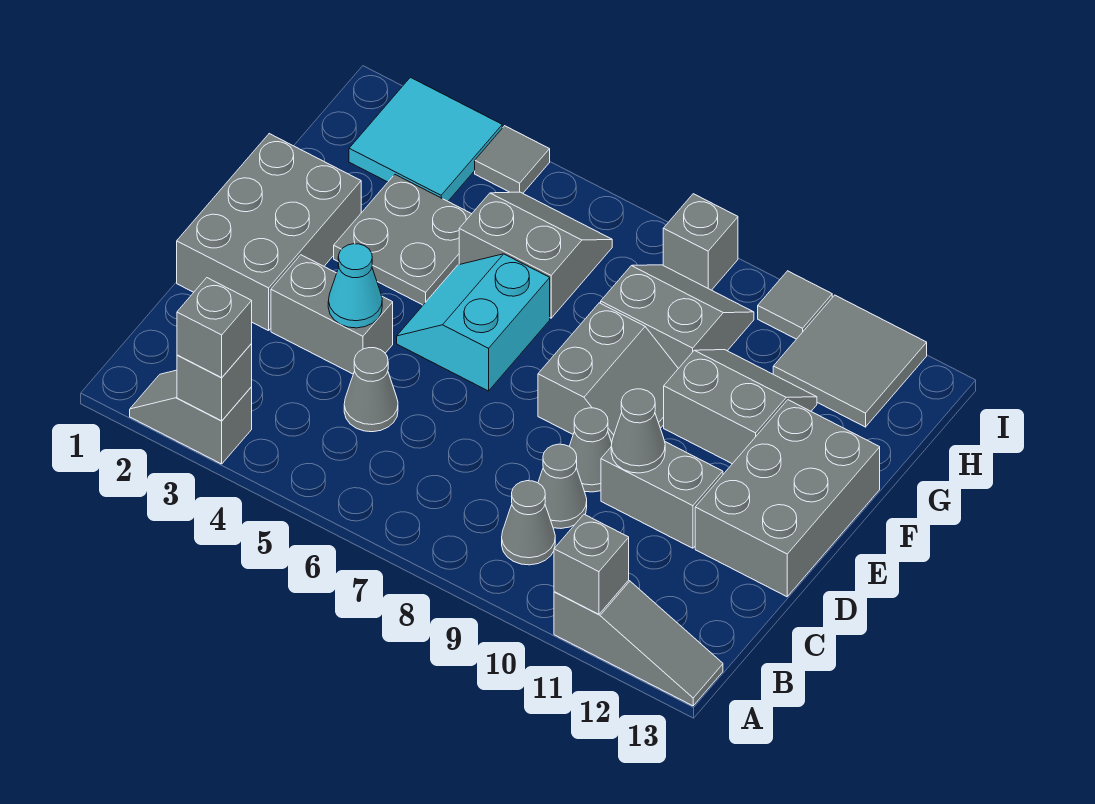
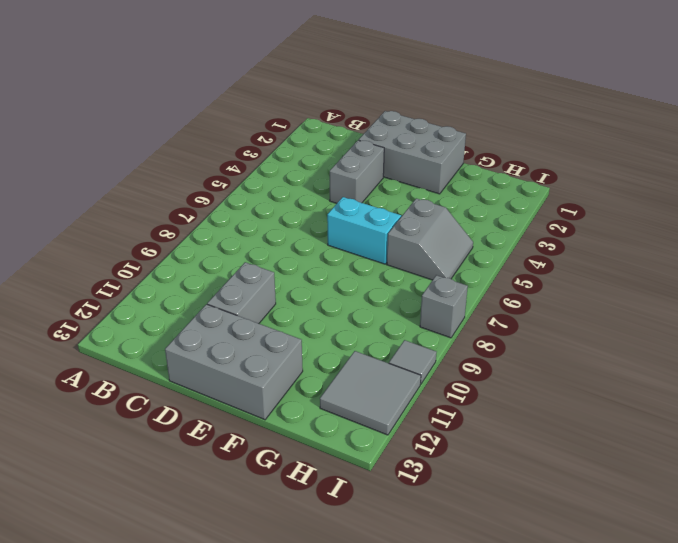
none -> grey slope A2:A3 level 1 top 3
none -> grey slope A11:A13 level 1 top 11
none -> grey cone B9 level 1

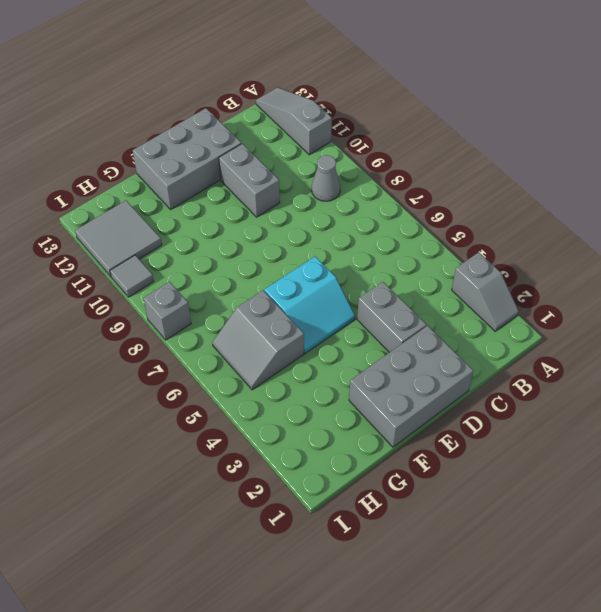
none -> grey cone C5 level 1
none -> grey cone C9 level 1
none -> grey cone D9 level 1

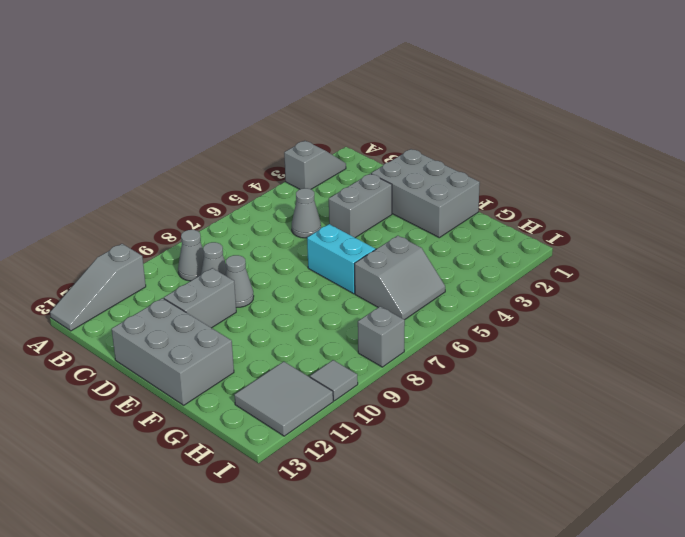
none -> grey slope E8:F9 level 1 top 8
none -> grey plate F3:G4 level 1
none -> grey slope F10:G11 level 1 top F

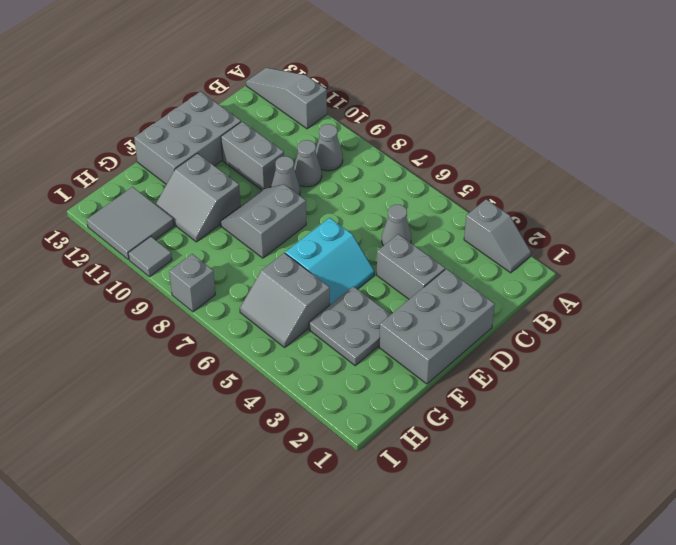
none -> grey slope G8:H9 level 1 top G
none -> cyan tile H2:I3 level 1
none -> grey tile I4 level 1

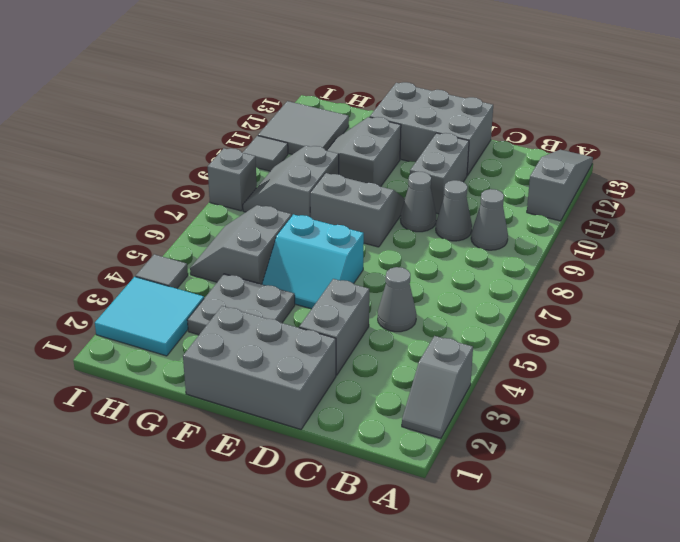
none -> grey brick A3 level 2
none -> grey brick A11 level 2
none -> cyan cone D4 level 2

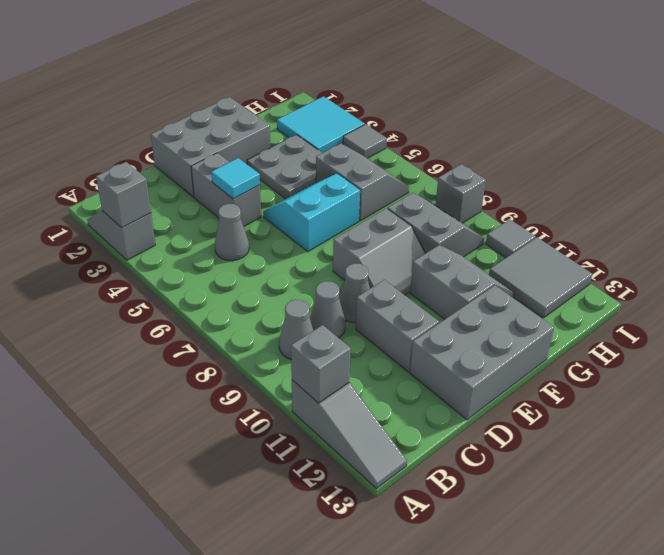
cyan tile D4 level 2 -> cyan cone D4 level 2
none -> grey cone D10 level 2
none -> grey brick A3 level 3

